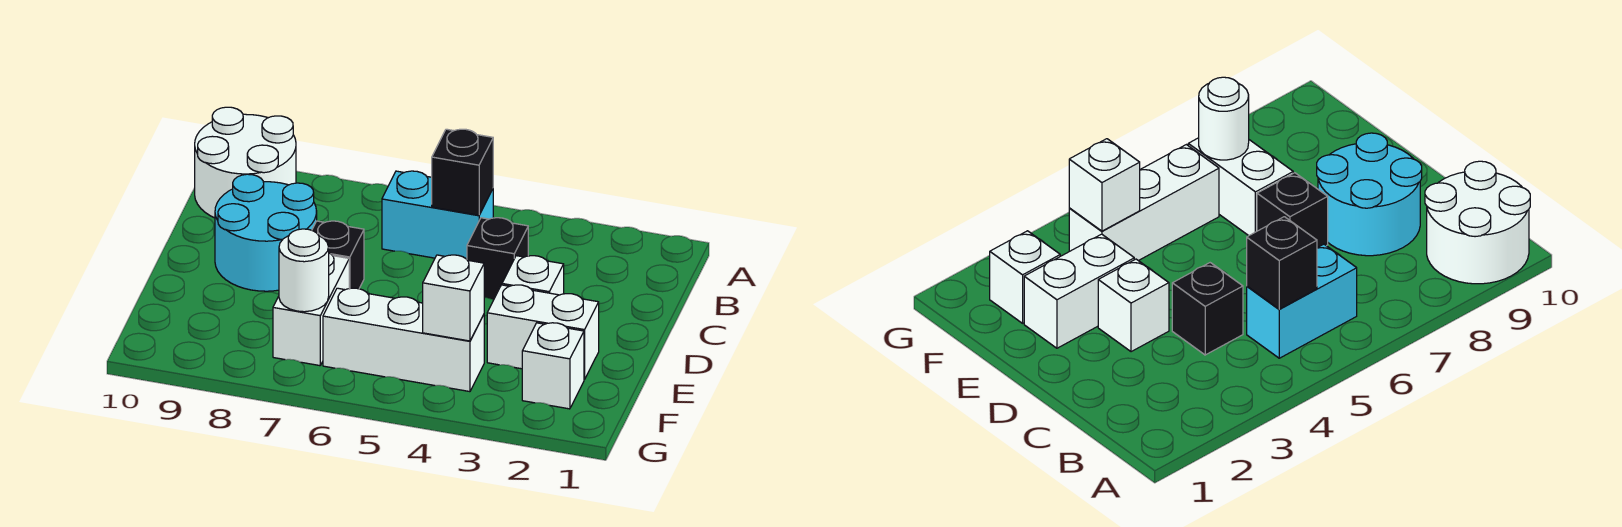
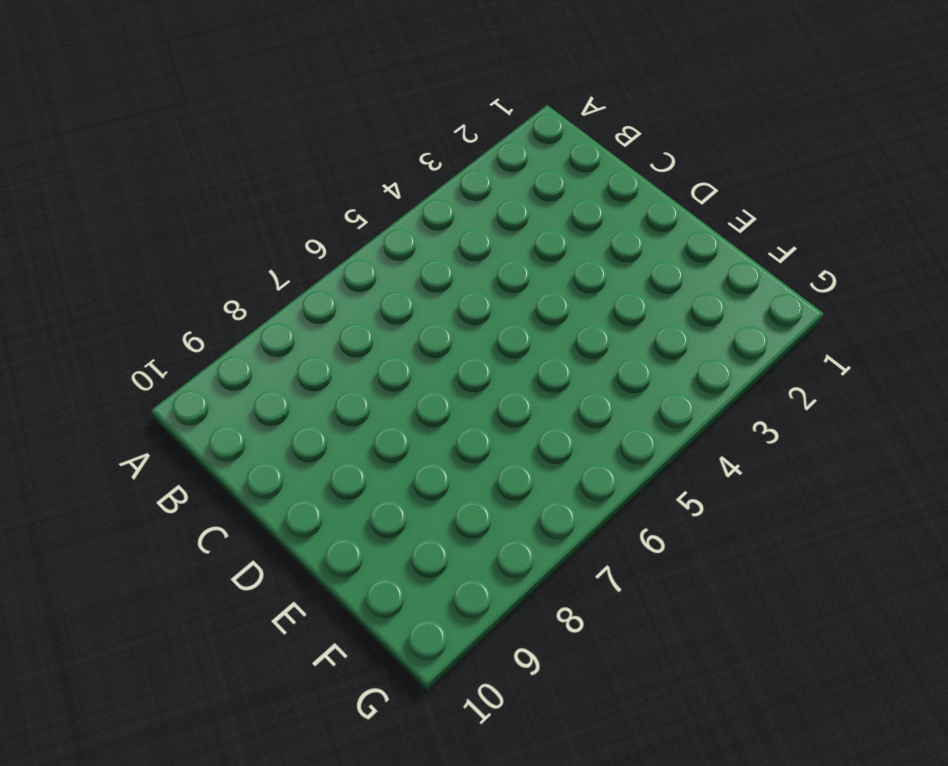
none -> white round brick A9:B10 level 1
none -> cyan brick B5:B6 level 1
none -> black brick C4 level 1

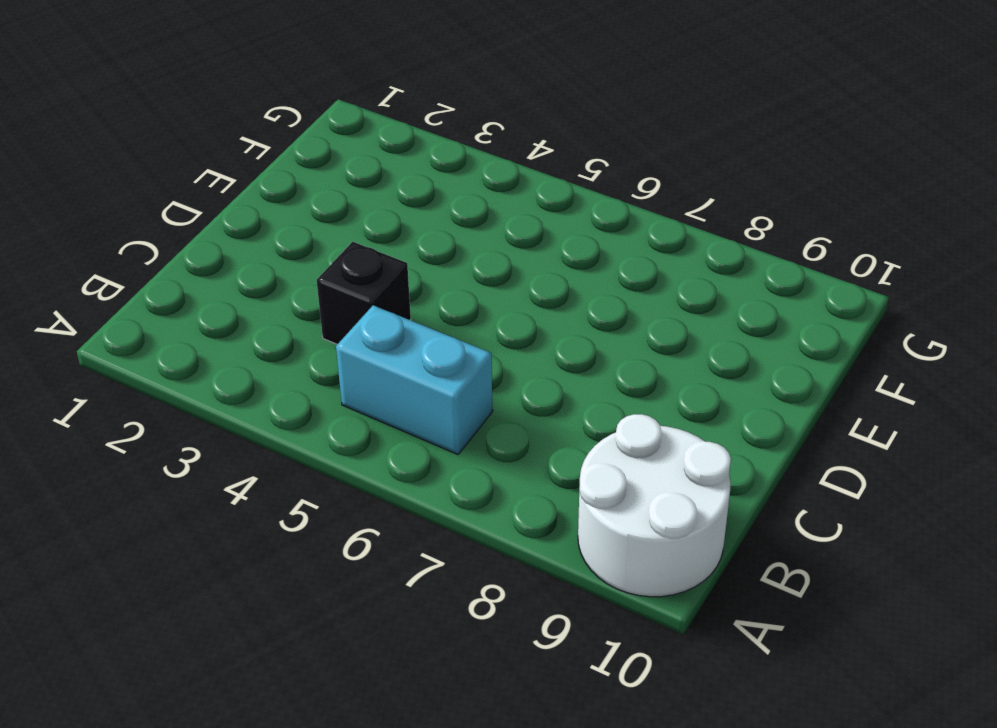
none -> cyan round brick C8:D9 level 1
none -> white brick D3 level 1
none -> black brick D7 level 1

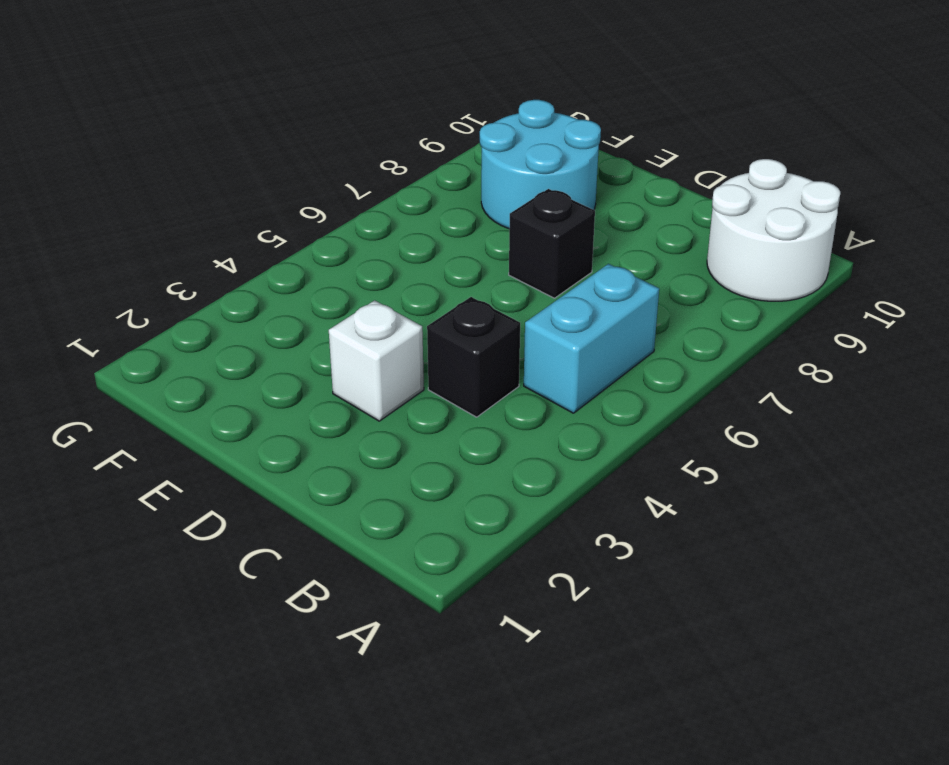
cyan round brick E8:F9 level 1 -> cyan round brick C8:D9 level 1
none -> white brick E2:E3 level 1
none -> white brick E7:F7 level 1
none -> white brick F2 level 1

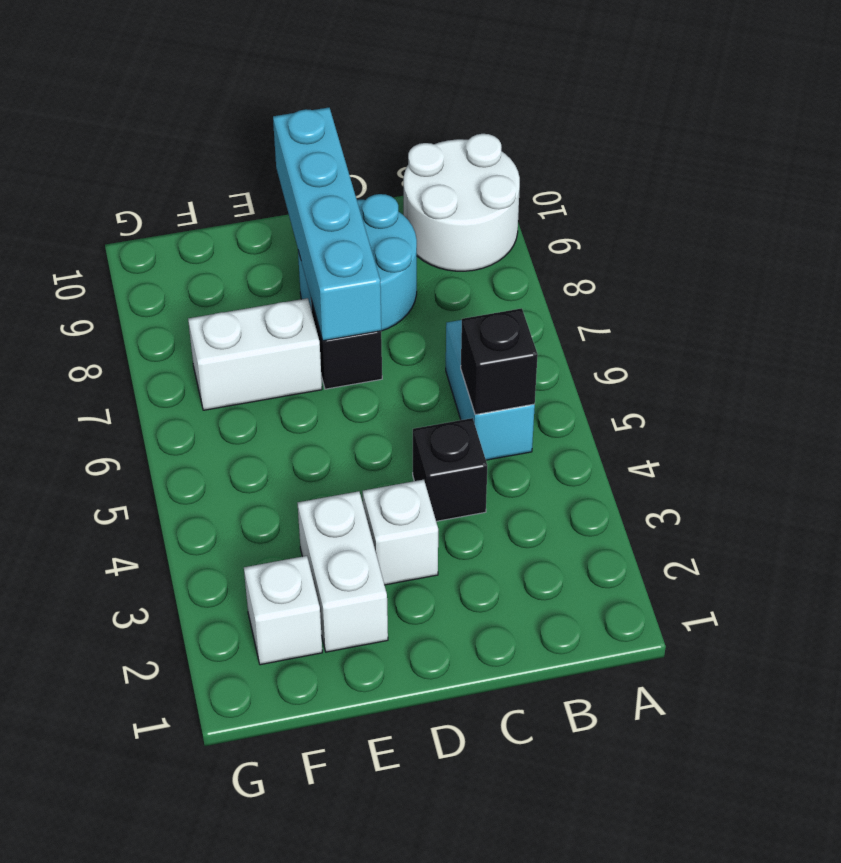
cyan brick D7:D10 level 2 -> none
none -> white brick F4:F6 level 1
none -> white brick F4 level 2
none -> white round brick F7 level 2

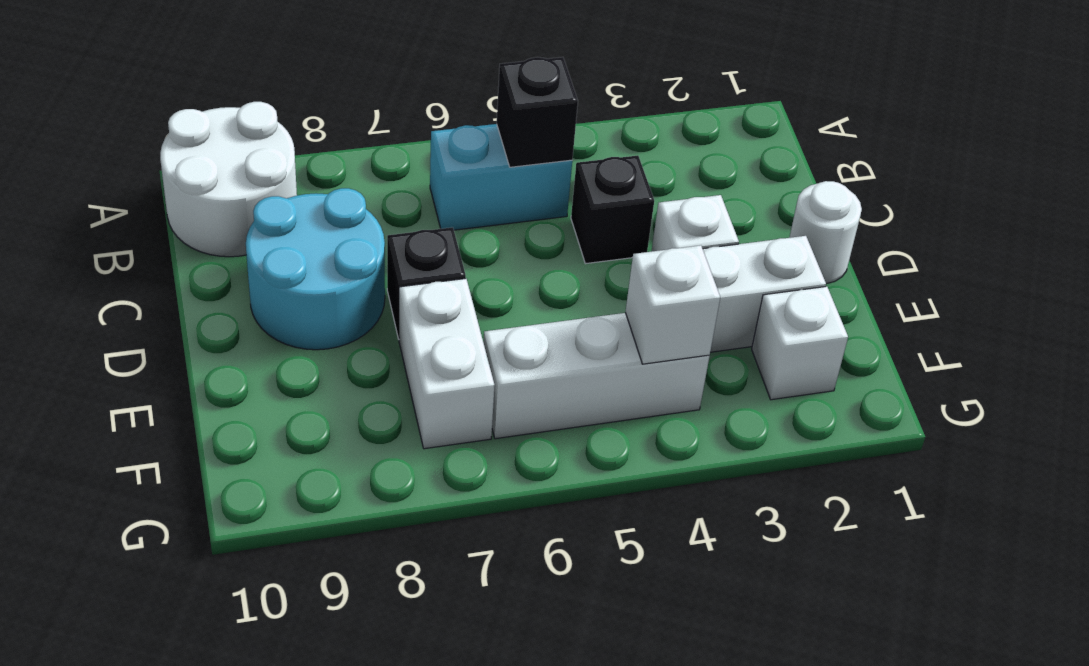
white round brick D1 level 1 -> white round brick F7 level 2

